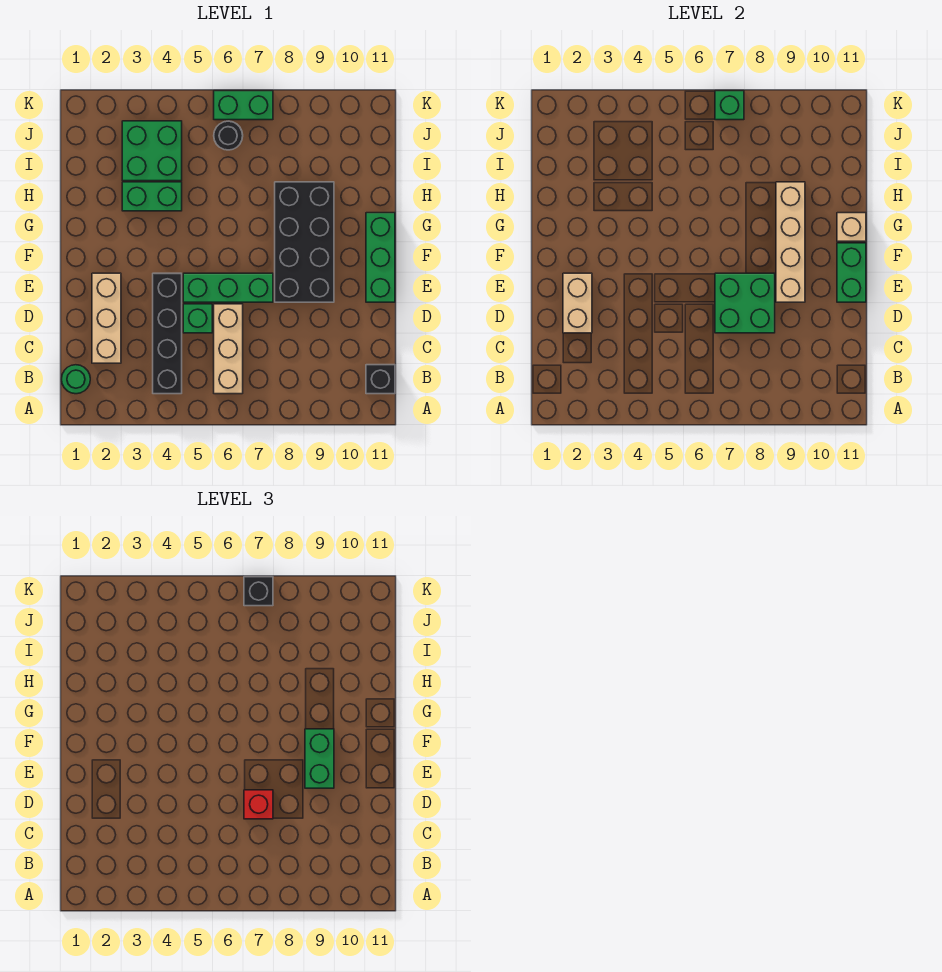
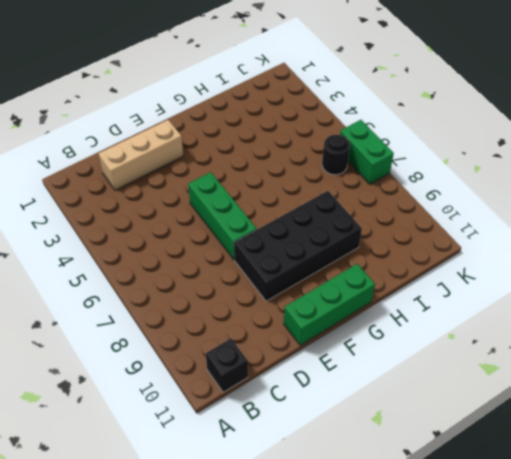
none -> green round brick B1 level 1
none -> black brick B4:E4 level 1
none -> tan brick B6:D6 level 1

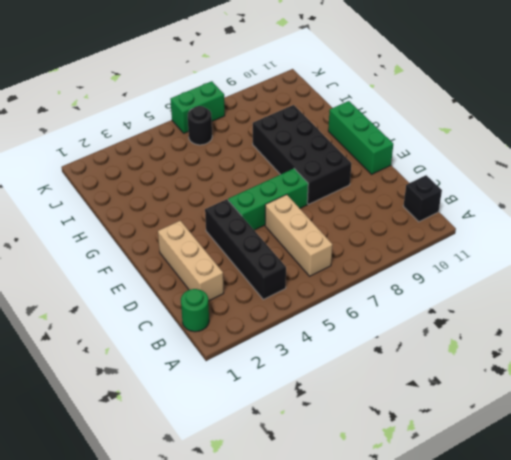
none -> green brick D5 level 1
none -> green brick H3:H4 level 1
none -> green brick I3:J4 level 1

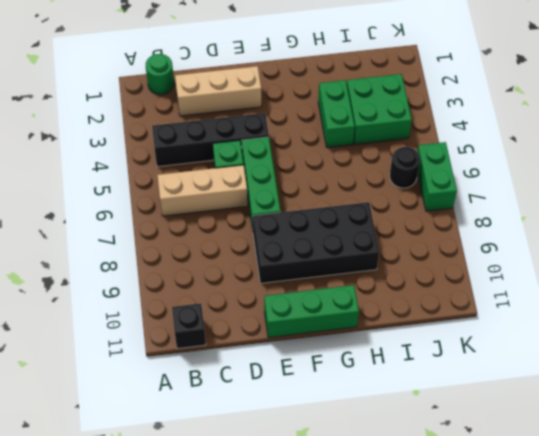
none -> tan brick D2:E2 level 2
none -> green brick D7:E8 level 2
none -> tan brick E9:H9 level 2

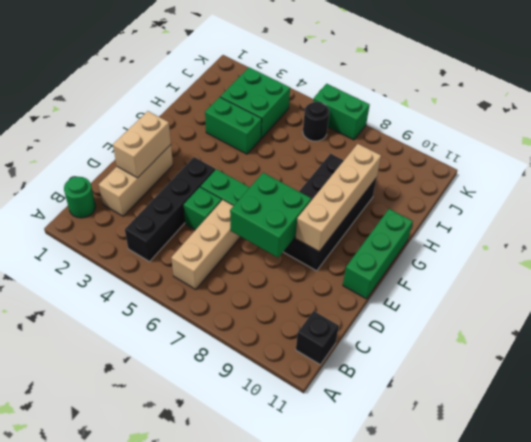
none -> green brick E11:F11 level 2
none -> tan brick G11 level 2
none -> green brick K7 level 2

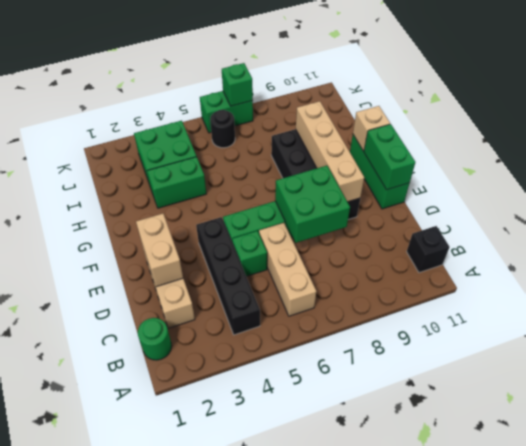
none -> red brick D7 level 3
none -> green brick E9:F9 level 3
none -> black brick K7 level 3

